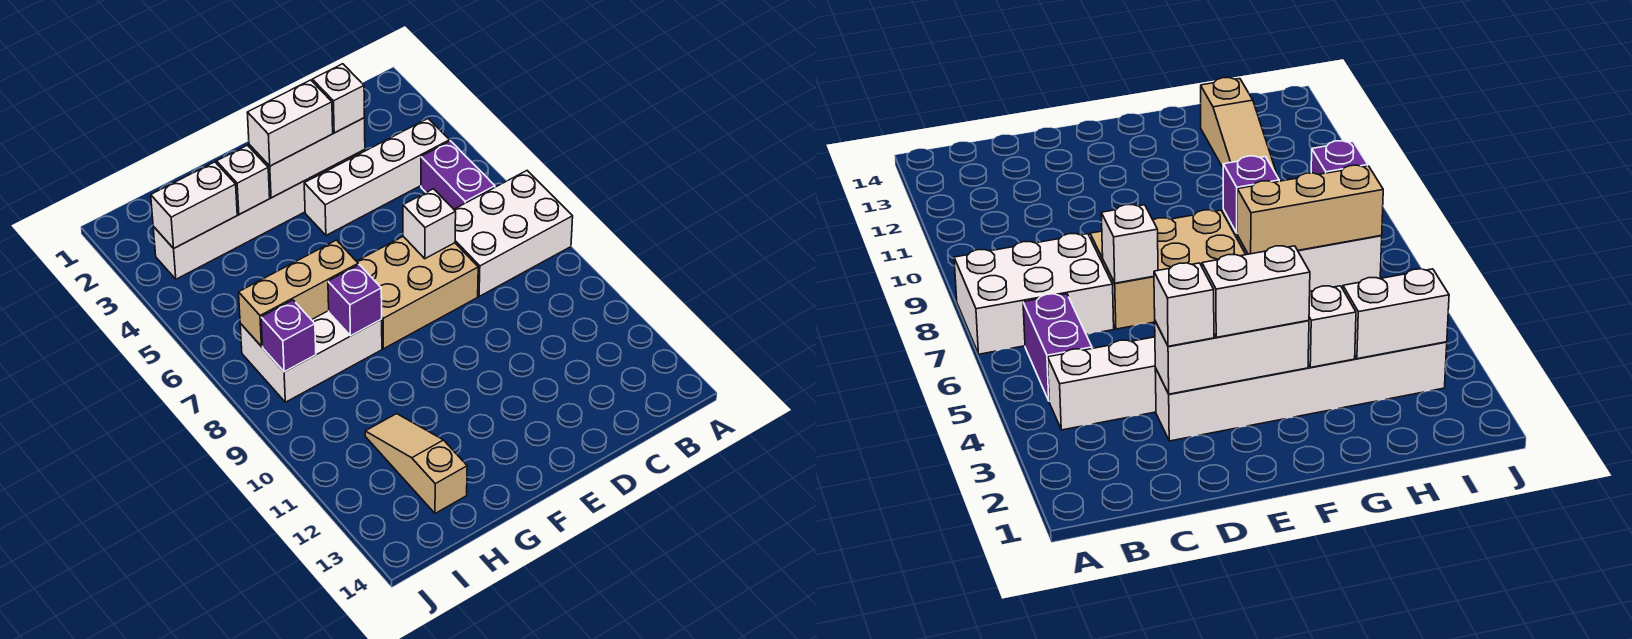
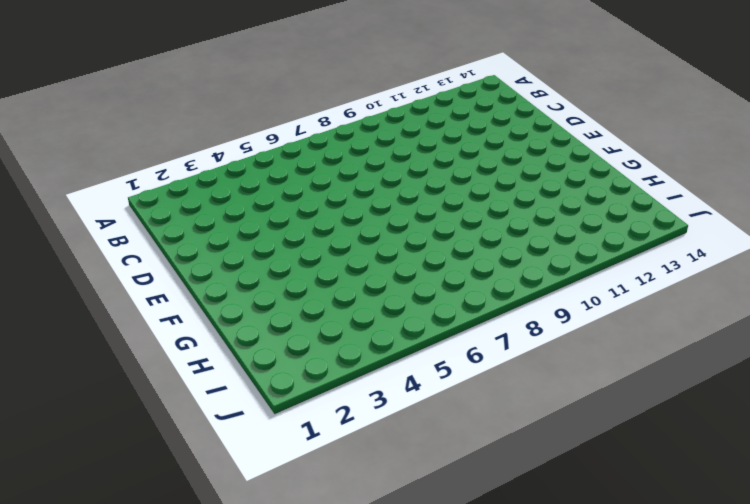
none -> white brick A7:C8 level 1
none -> white brick B4:E4 level 1
none -> purple brick B5:B6 level 1

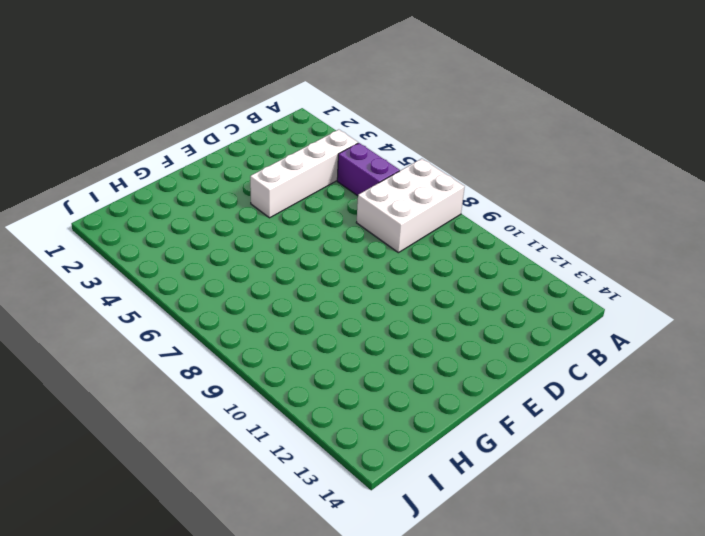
none -> white brick D3:I3 level 1
none -> tan brick D7:F8 level 1
none -> white brick G7:I8 level 1

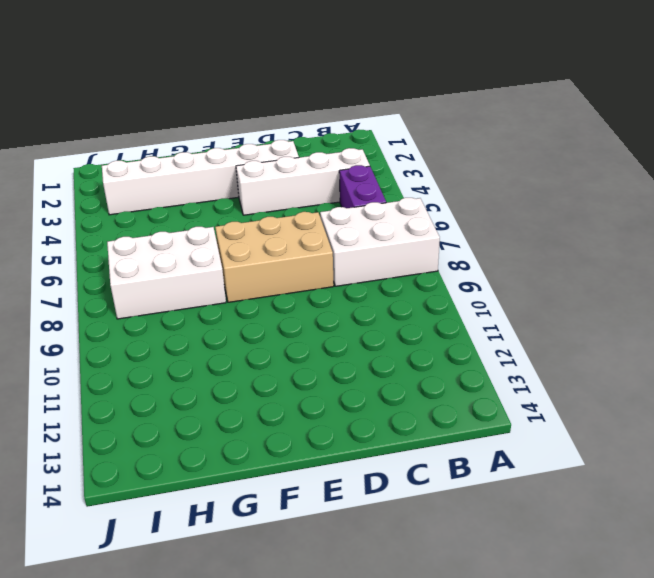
none -> tan slope H11:H13 level 1 top 13
none -> white brick D3:F3 level 2
none -> white brick D7 level 2

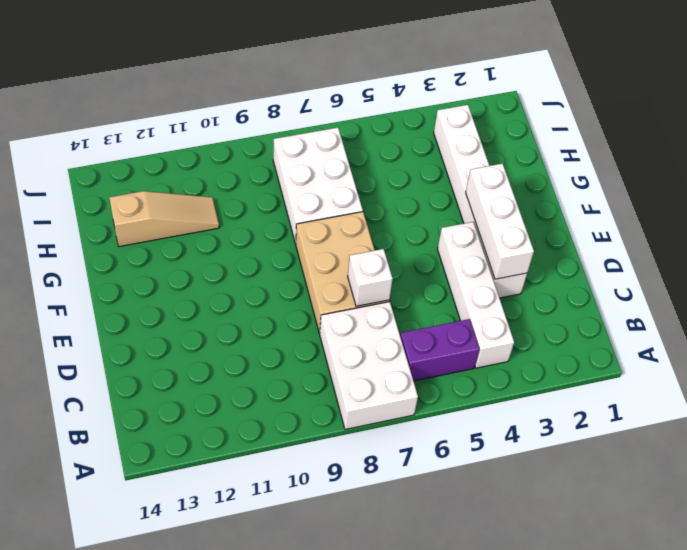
none -> white brick G3 level 2
none -> tan brick G7:I7 level 2
none -> purple brick G8 level 2

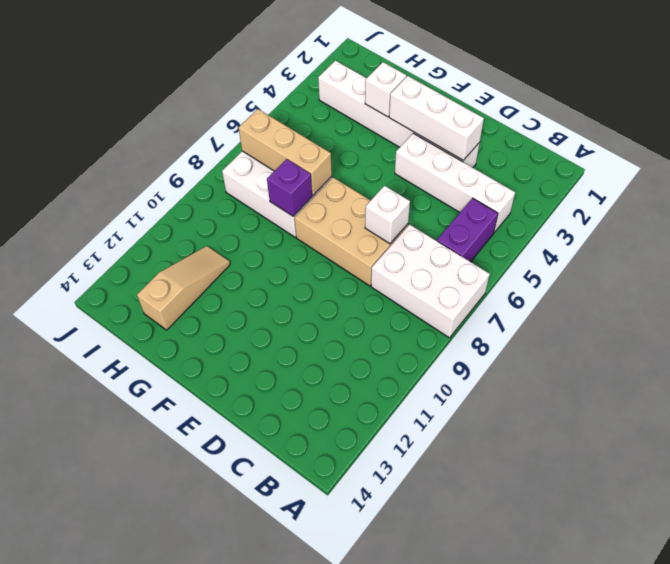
none -> white brick H3:I3 level 2
none -> purple brick I8 level 2
none -> white brick D3 level 3

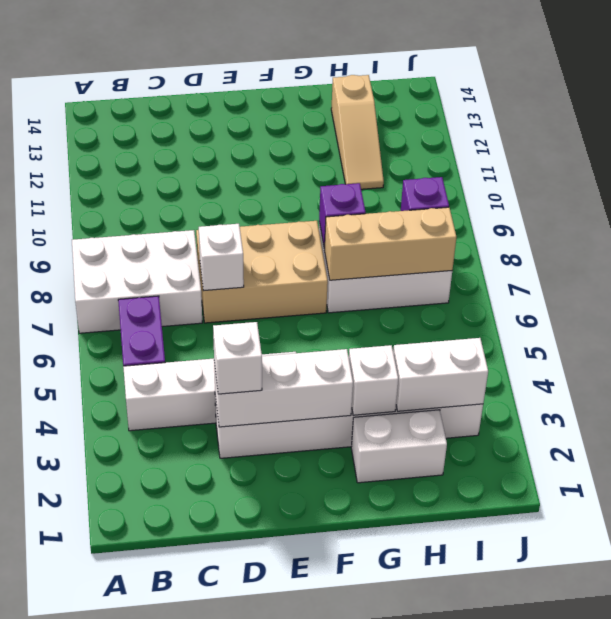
white brick G2:H2 level 1 -> white brick E3:F3 level 3

